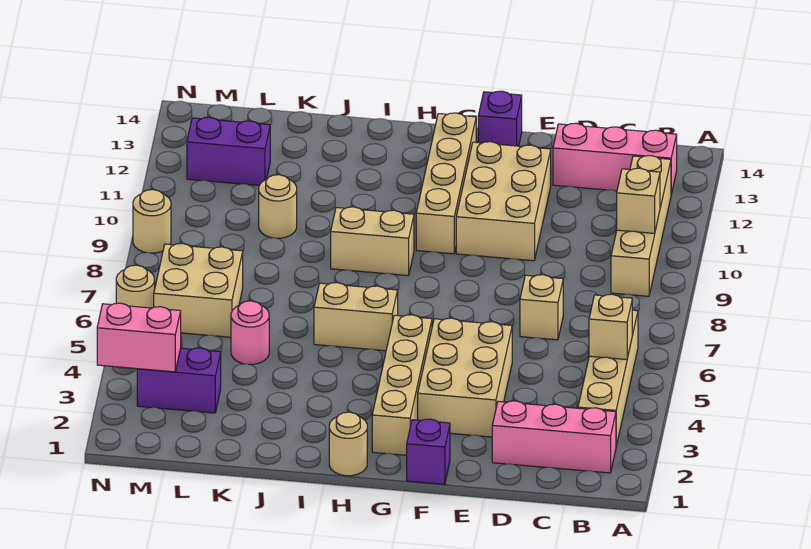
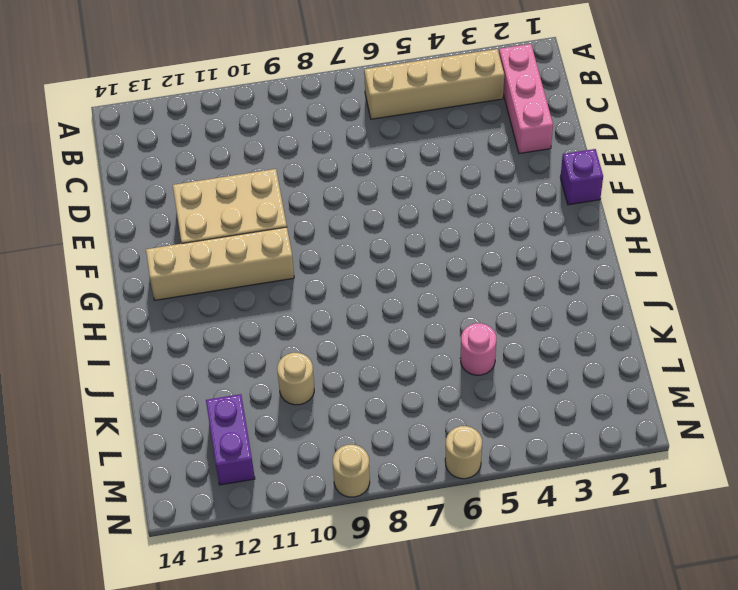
none -> tan brick B9:B12 level 1
none -> pink brick B13:D13 level 1
none -> tan brick D7 level 1

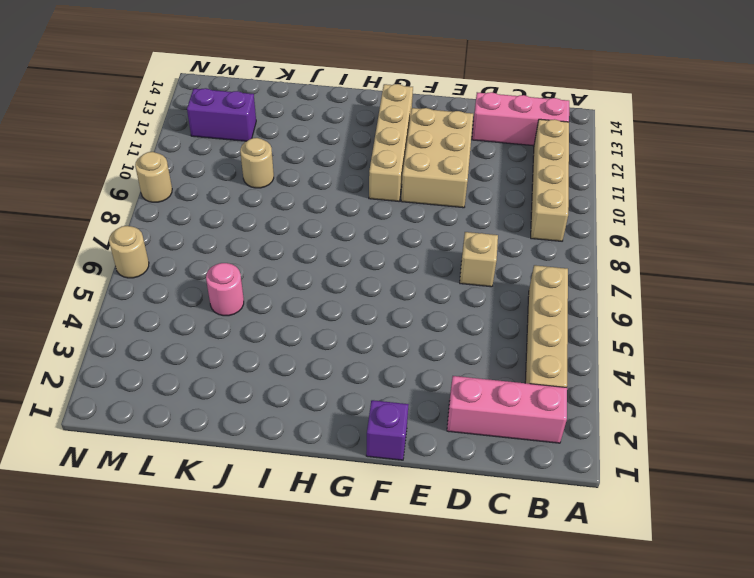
none -> tan brick E3:F5 level 1
none -> purple brick F14 level 1
none -> tan brick G2:G5 level 1

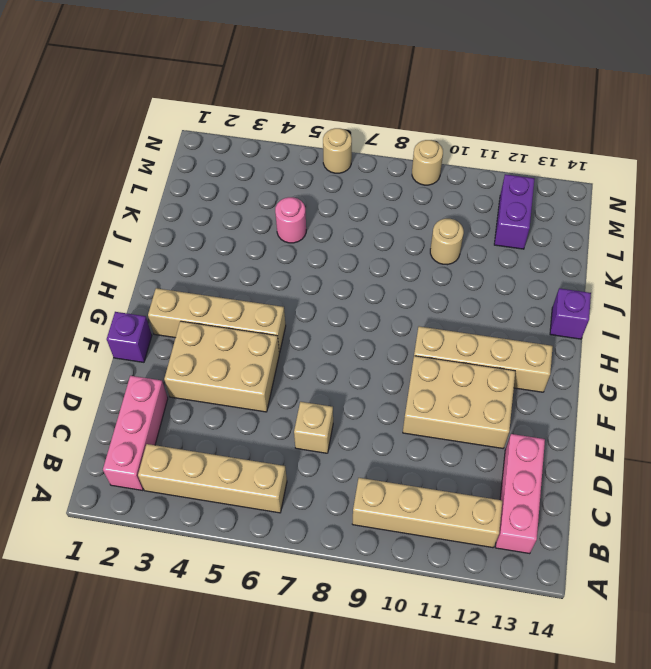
purple brick I14 level 1 -> purple brick F14 level 1
none -> tan round brick H1 level 1
none -> tan brick H6:I6 level 1
none -> tan brick H9:I9 level 1

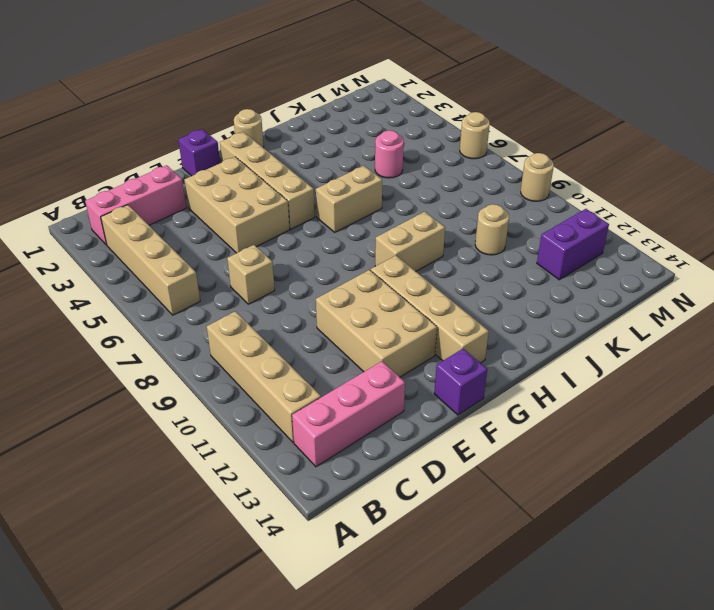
none -> purple brick L3:M3 level 1
none -> tan brick L6:M7 level 1
none -> tan brick B5 level 2

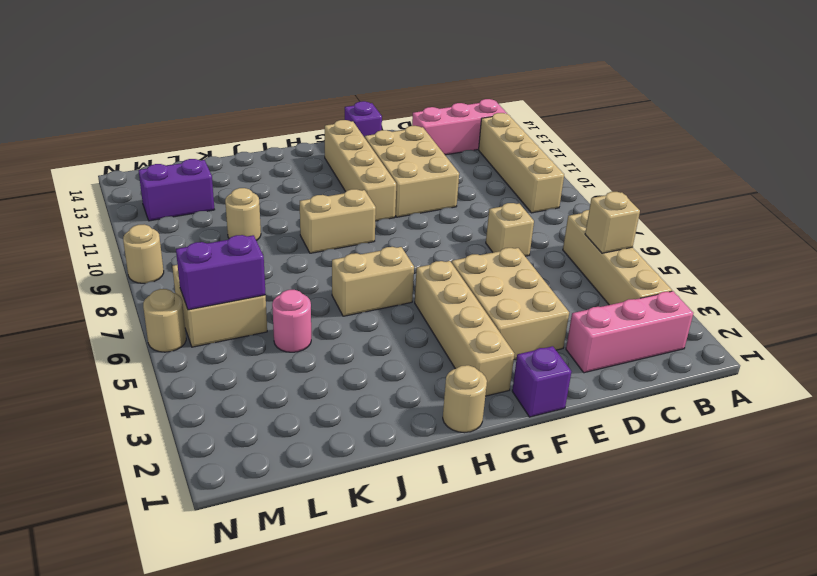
purple brick L6:M6 level 2 -> purple brick L3:M3 level 1
none -> tan brick B10 level 2
none -> pink brick M3:N3 level 2

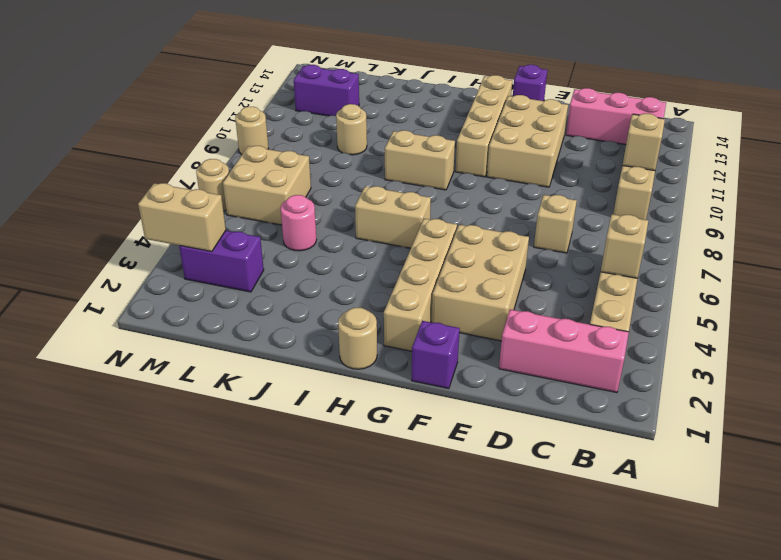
tan brick M3:N3 level 2 -> pink brick M3:N3 level 2

